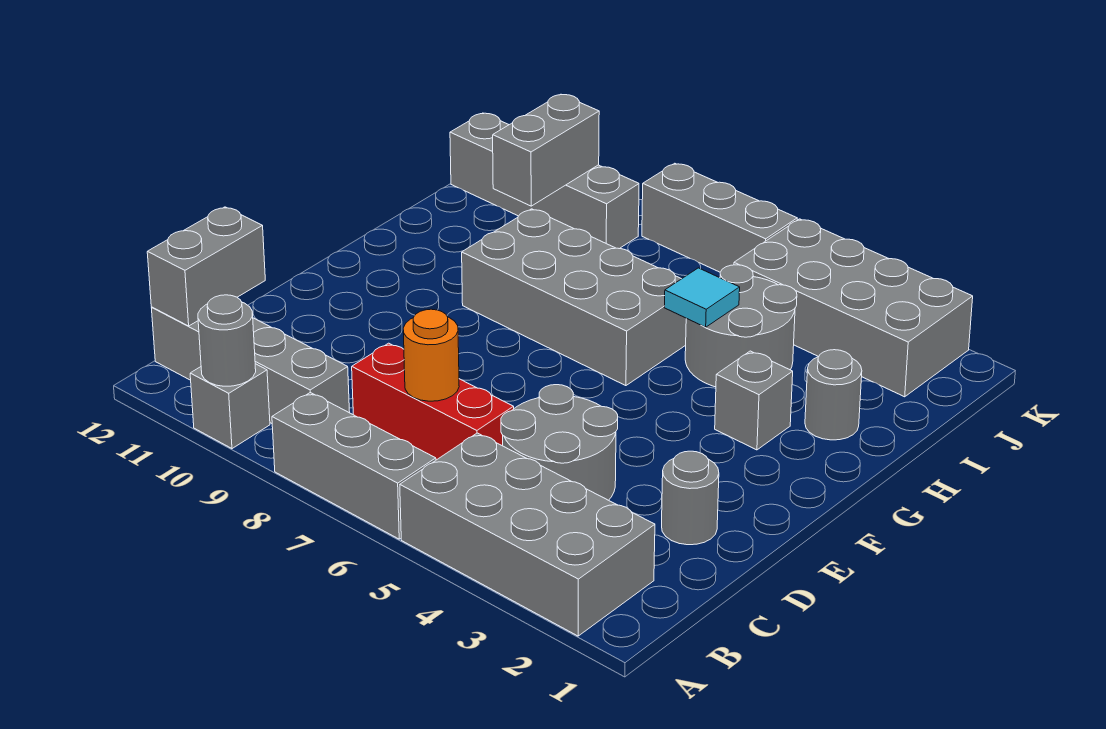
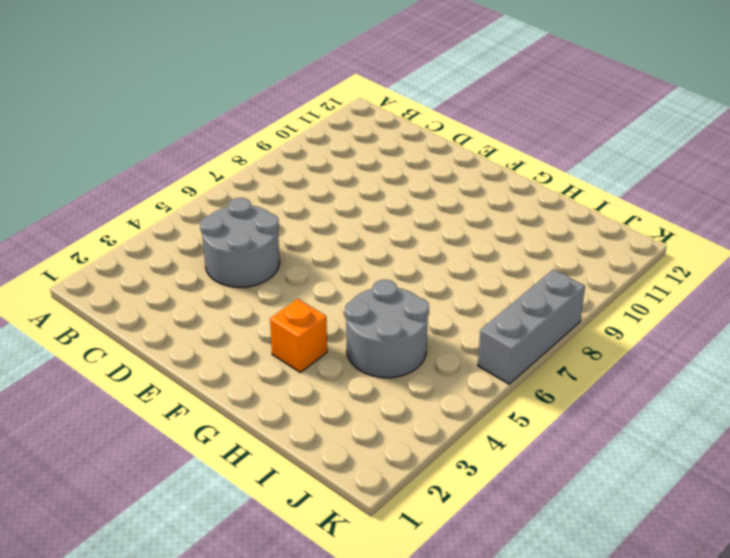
orange brick G3 level 1 -> grey brick G3 level 1
none -> grey brick A2:B5 level 1
none -> grey brick A6:A8 level 1
none -> grey brick A10 level 1

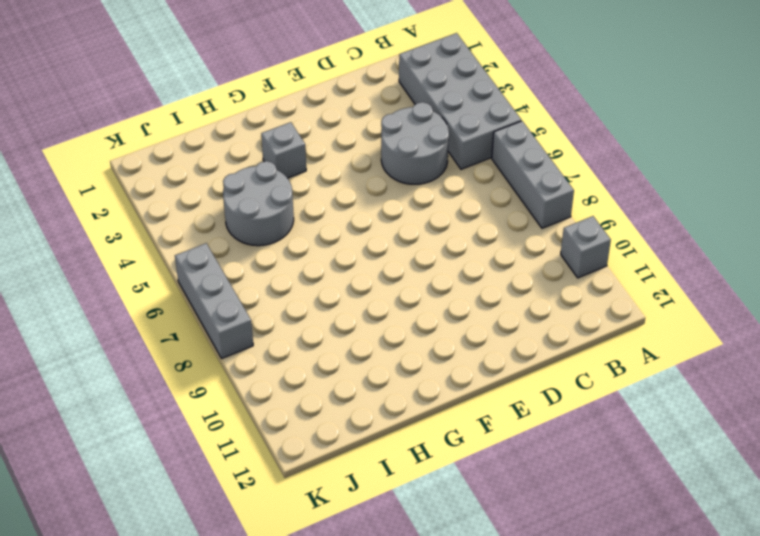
none -> grey brick B9:B12 level 1
none -> red brick C6:C8 level 1
none -> grey round brick D2 level 1

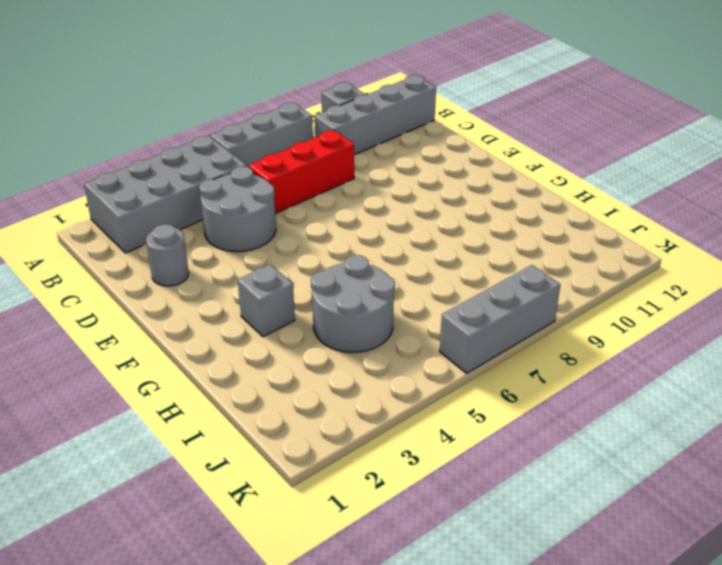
none -> grey brick G6:H9 level 1
none -> grey round brick H2 level 1
none -> grey brick J2:K5 level 1

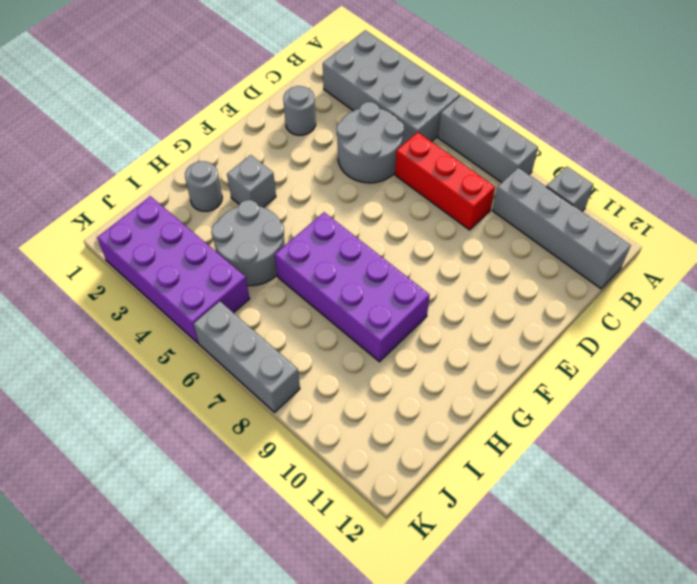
purple brick G6:H9 level 1 -> grey brick G6:H9 level 1
purple brick J2:K5 level 1 -> grey brick J2:K5 level 1
none -> grey brick J9:J12 level 1
none -> grey round brick A10 level 2
none -> grey brick B12:C12 level 2

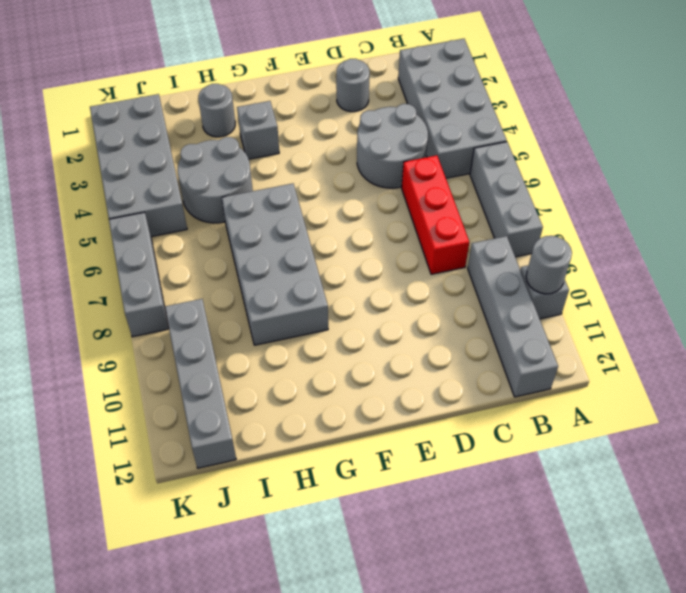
none -> grey brick B12:C12 level 2
none -> orange round brick C7 level 2
none -> cyan tile H5 level 2

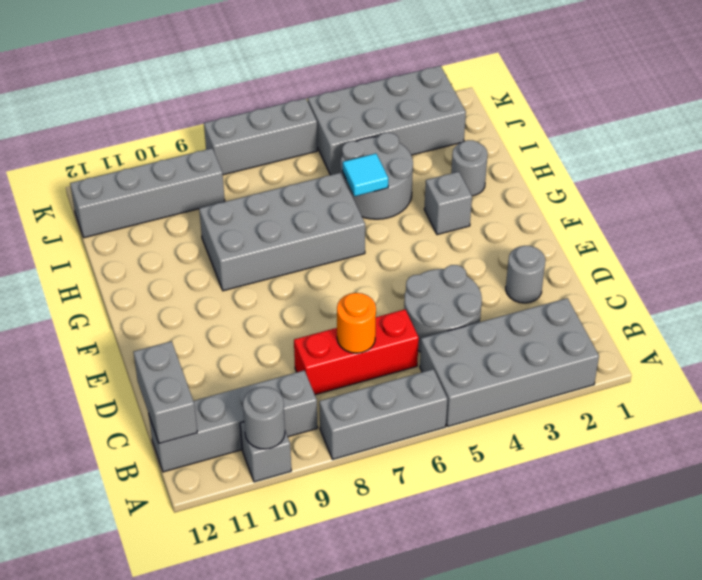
none -> grey brick I10:J10 level 2

